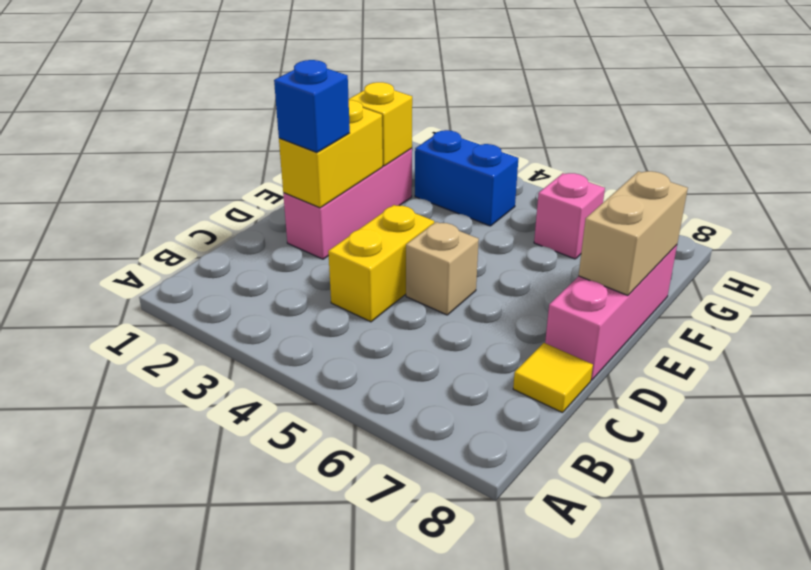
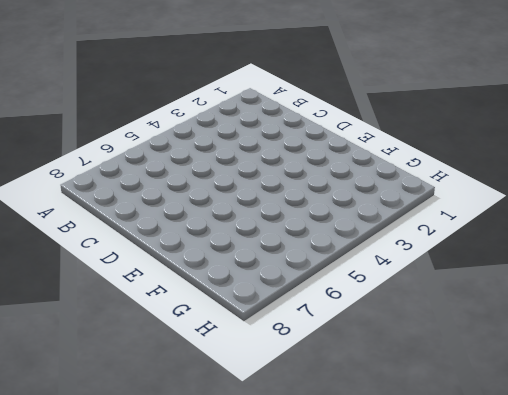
none -> yellow brick C4:D4 level 1
none -> yellow tile C8 level 1

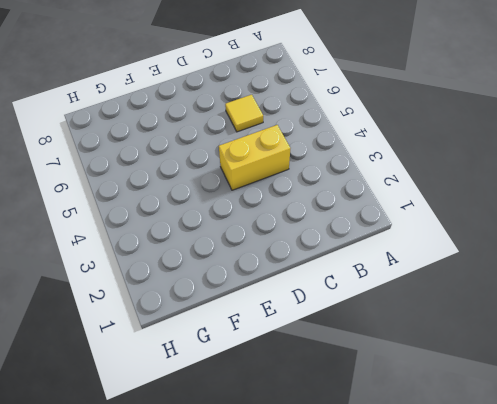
yellow tile C6 level 1 -> yellow tile C8 level 1
none -> pink brick D2:F2 level 1
none -> tan brick D5 level 1

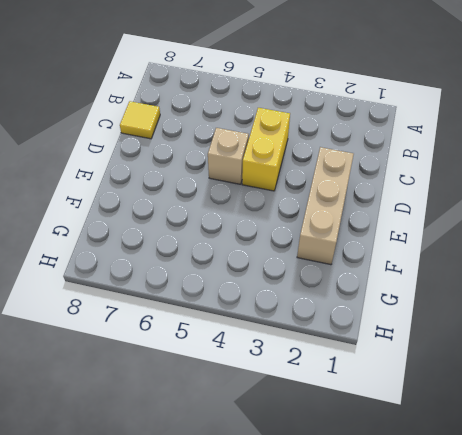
tan brick D2:F2 level 1 -> pink brick D2:F2 level 1
none -> pink brick D8:F8 level 1
none -> blue brick G3:G4 level 1

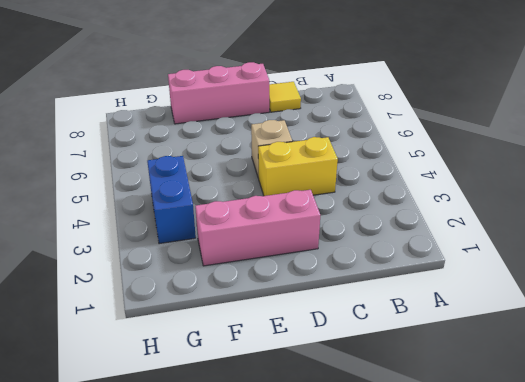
none -> pink brick G6 level 1
none -> yellow brick D2:E2 level 2

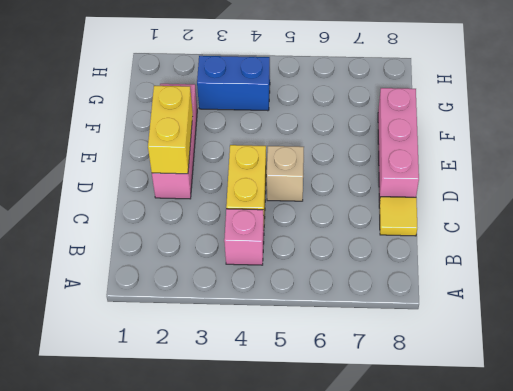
pink brick B4 level 1 -> pink brick G6 level 1
none -> tan brick E8:F8 level 2
none -> yellow brick F2 level 2

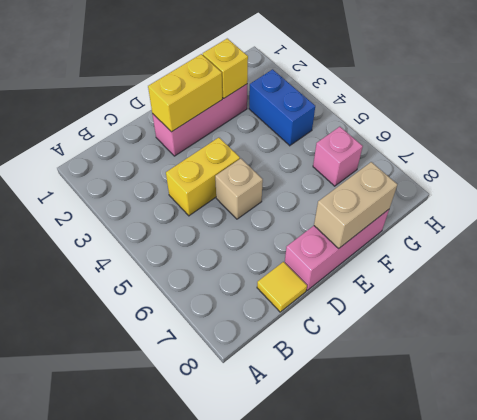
none -> blue brick D2 level 3

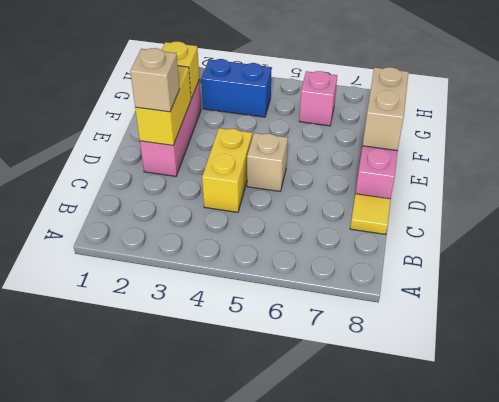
tan brick D2 level 3 -> blue brick D2 level 3

